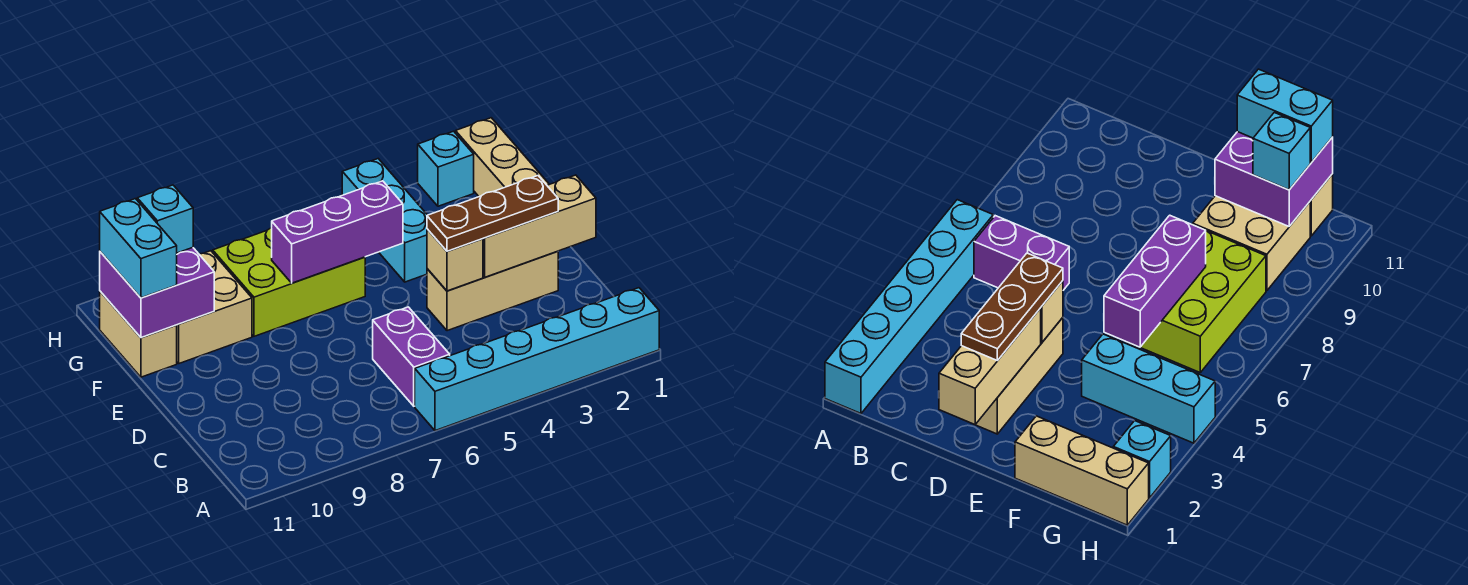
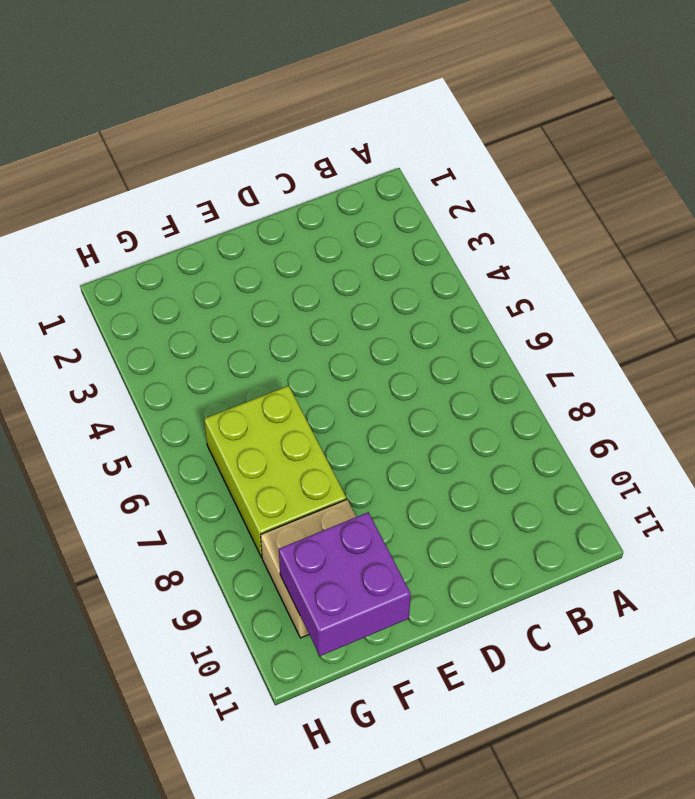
none -> cyan brick A1:A6 level 1
none -> purple brick B6:C6 level 1
none -> tan brick D2:D4 level 1

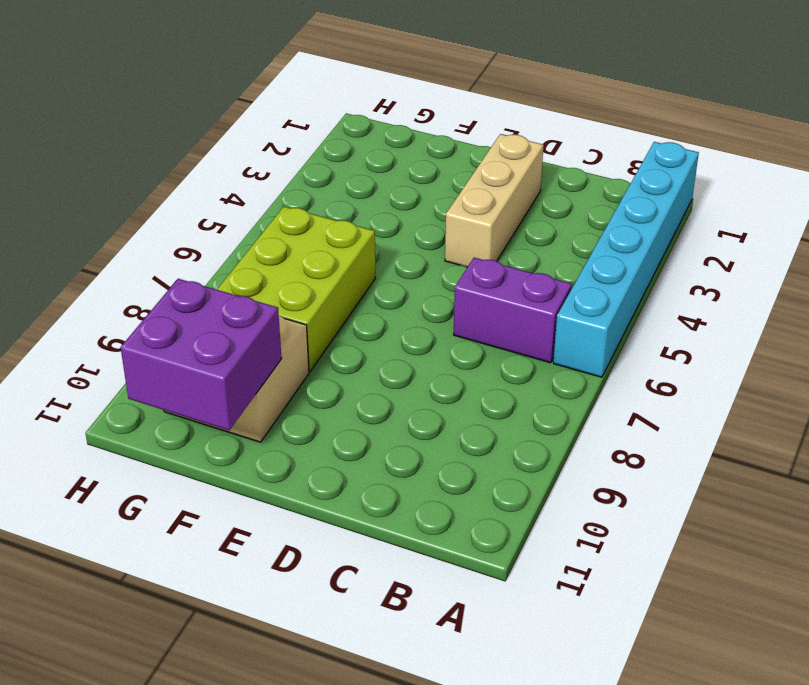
none -> tan brick F1:H1 level 1
none -> cyan brick F4:H4 level 1
none -> tan brick F11:G11 level 1

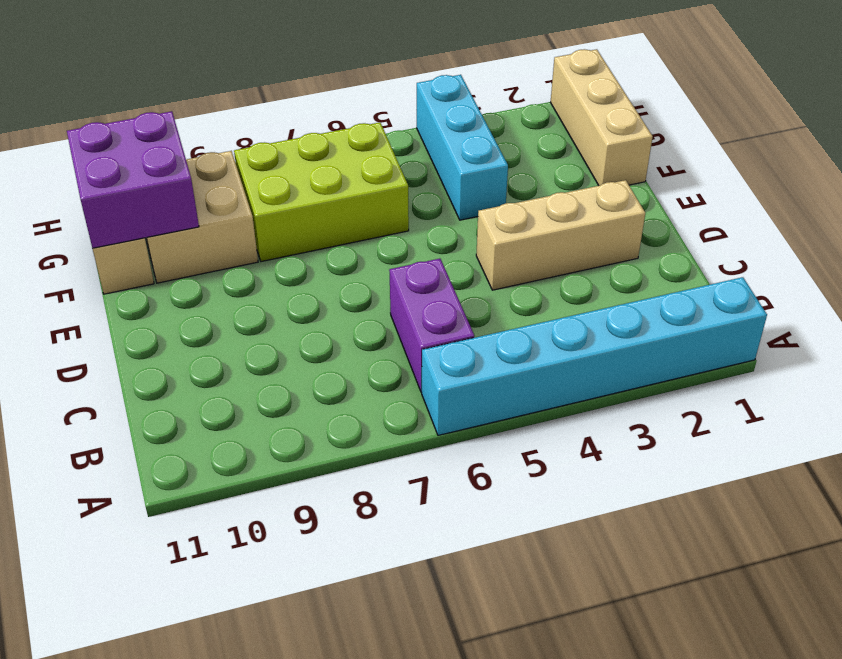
none -> cyan brick H2 level 1
none -> tan brick D1:D3 level 2
none -> tan brick D4 level 2

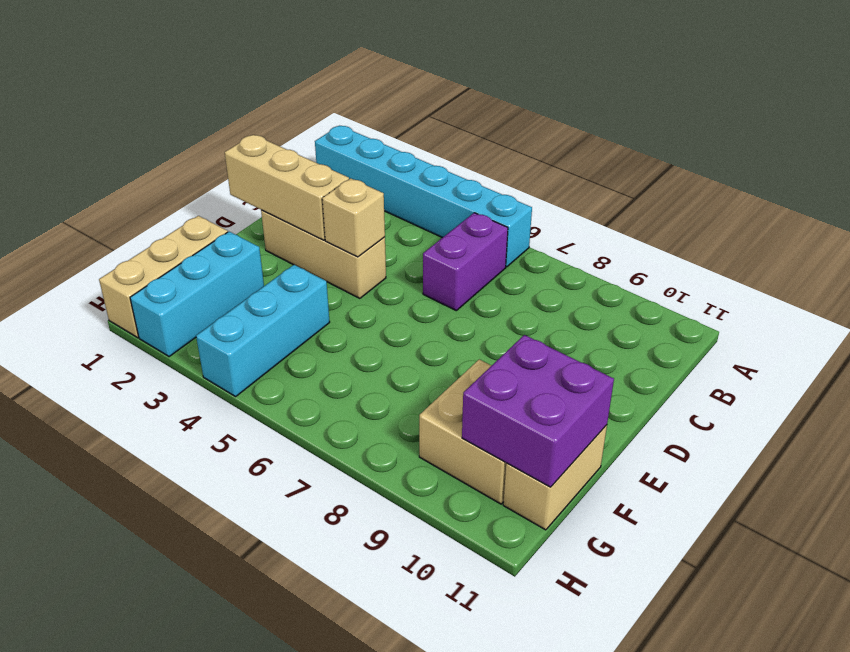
cyan brick F2:H2 level 1 -> cyan brick H2 level 1
none -> lime brick F6:G8 level 1
none -> purple brick F5:F7 level 2
none -> brown plate D2:D4 level 3

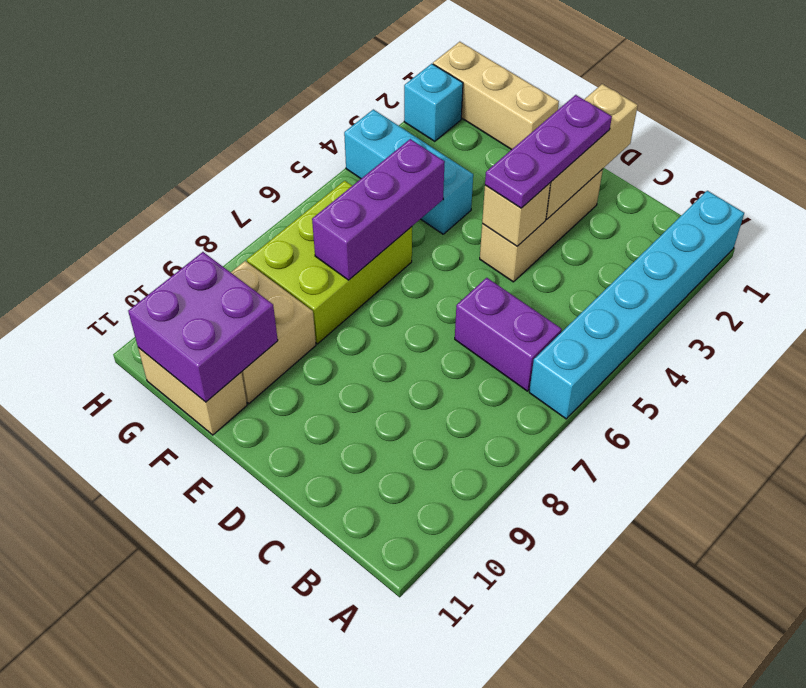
purple plate D2:D4 level 3 -> brown plate D2:D4 level 3
none -> cyan brick F11:G11 level 3
none -> cyan brick G10 level 3

